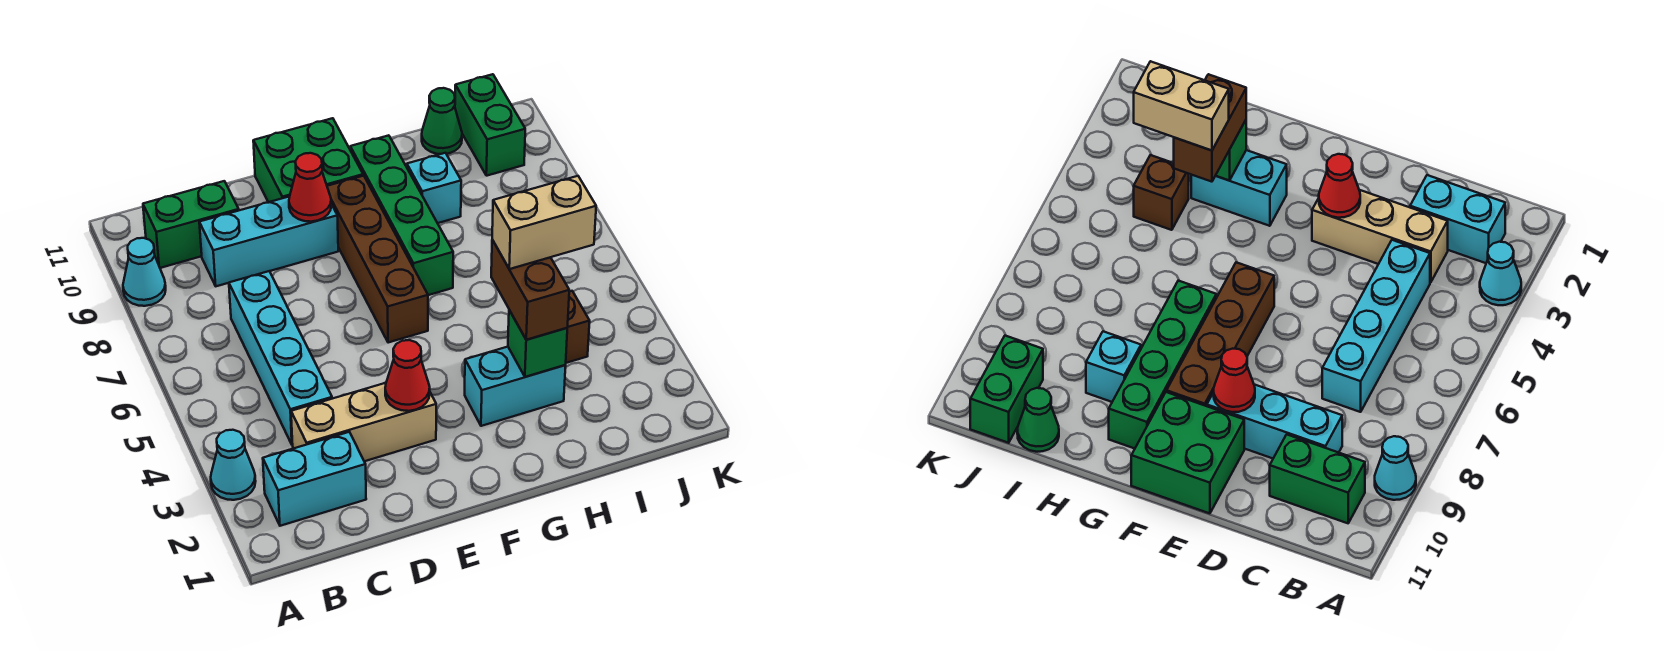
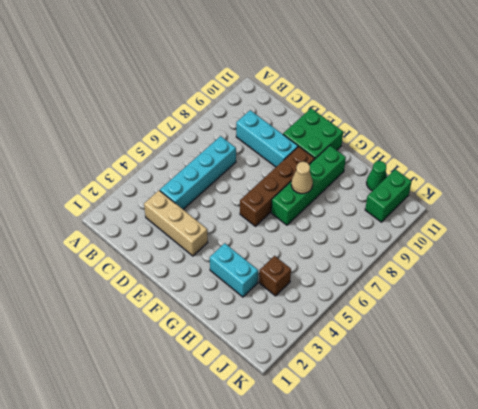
tan cone G8 level 2 -> none
none -> cyan cone A3 level 1
none -> cyan cone A9 level 1
none -> cyan brick B2:C2 level 1

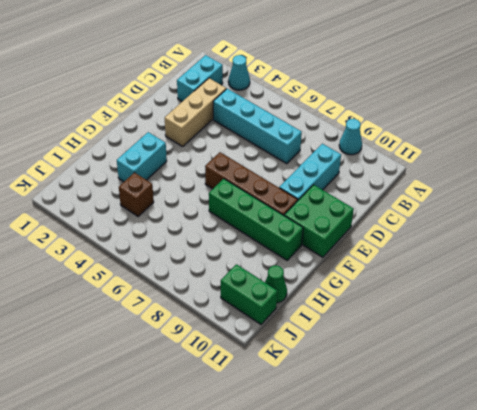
none -> green brick B10:C10 level 1
none -> cyan brick H9 level 1
none -> red cone E3 level 2

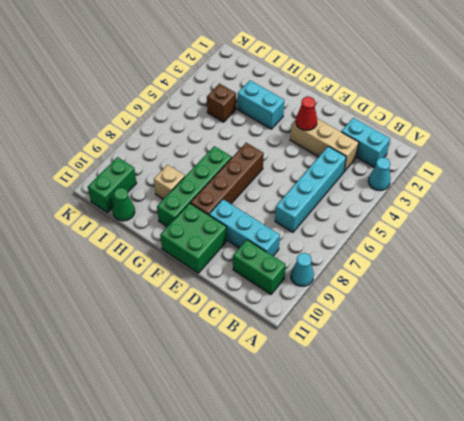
tan brick H9 level 1 -> cyan brick H9 level 1
none -> red cone E9 level 2
none -> green brick H3 level 2
none -> brown brick H3:H4 level 3

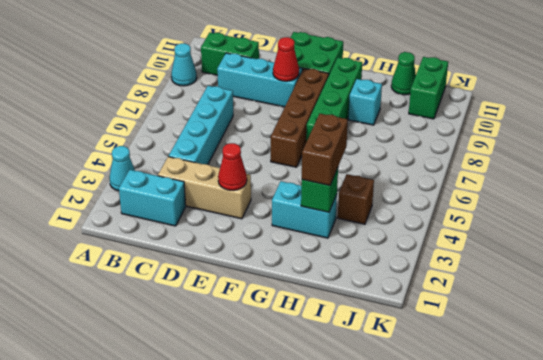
none -> tan brick H4:I4 level 4

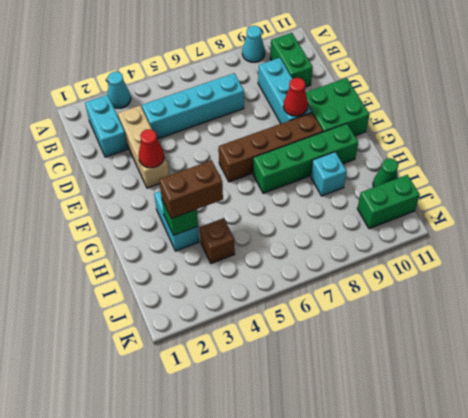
none -> tan brick H4:I4 level 4

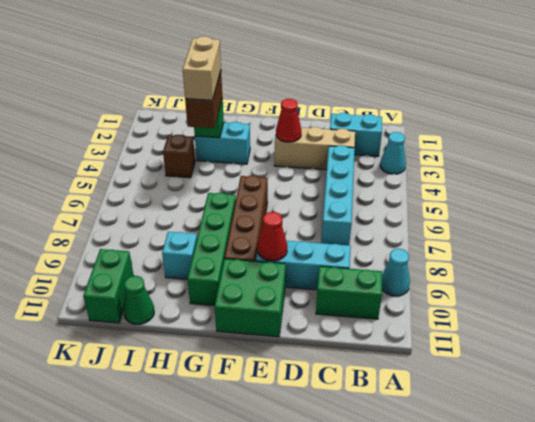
tan brick H3:H4 level 4 -> tan brick H4:I4 level 4

